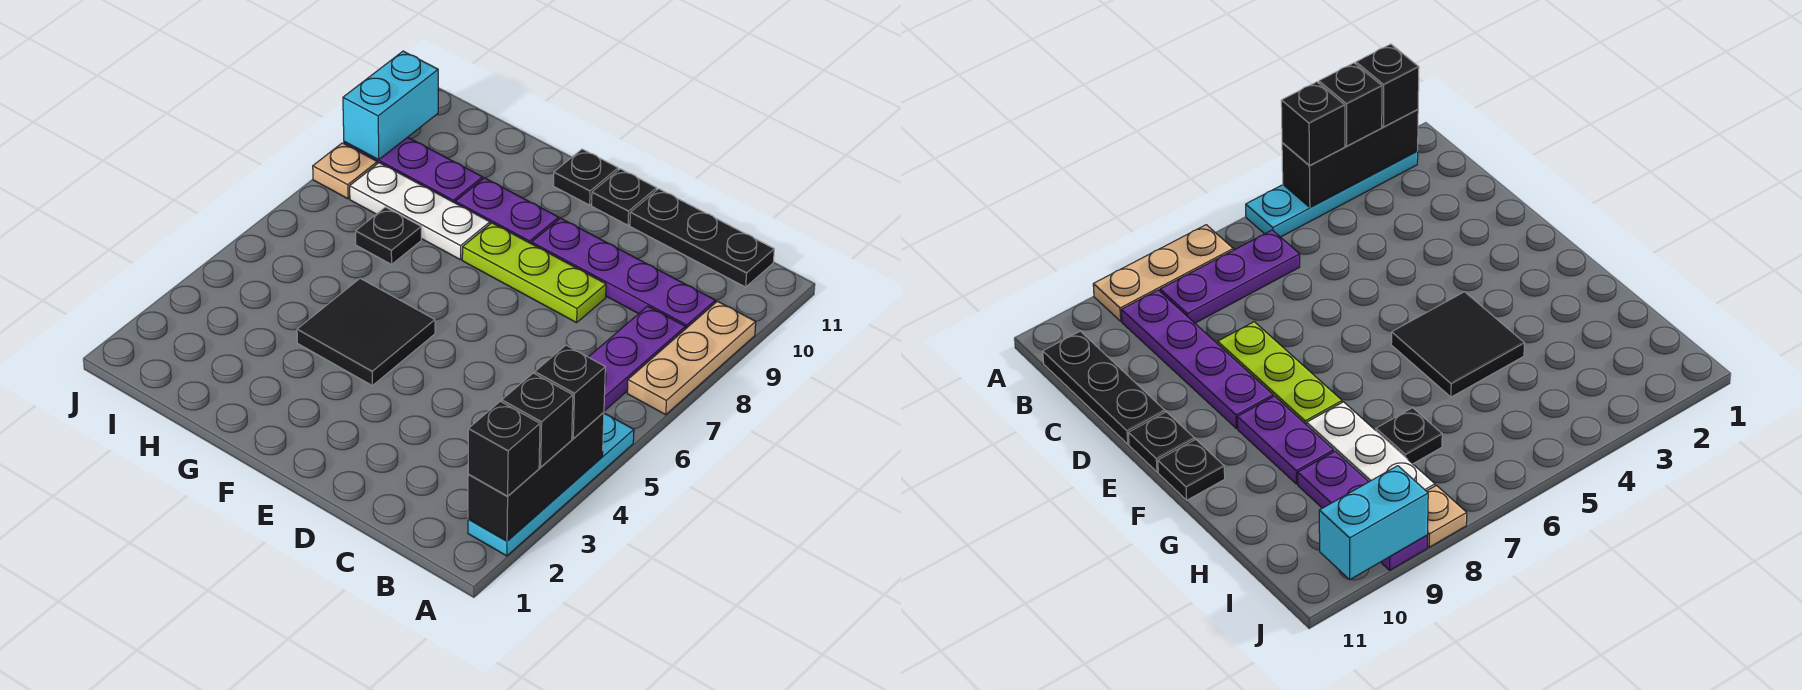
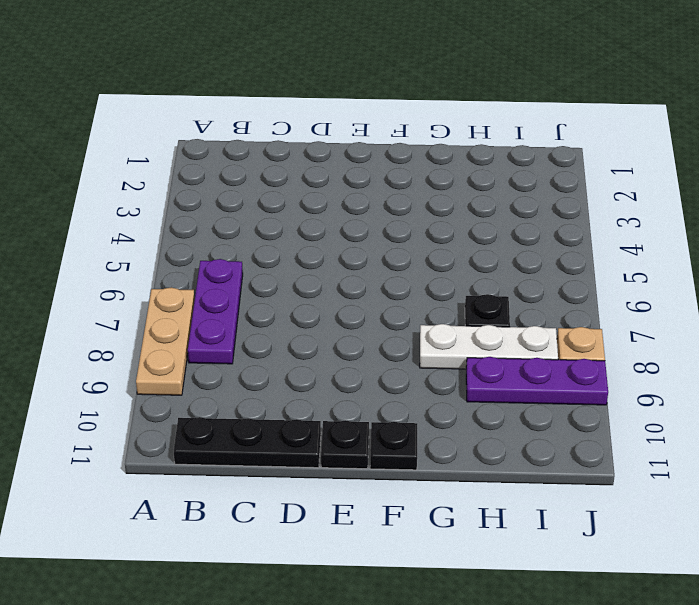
none -> cyan plate A2:A5 level 1
none -> purple plate B9:E9 level 1
none -> lime plate D8:F8 level 1

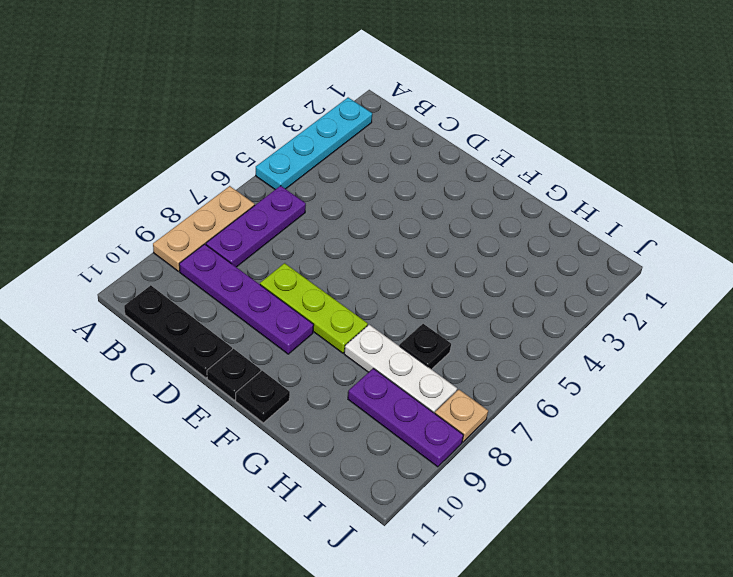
none -> black tile F4:G5 level 1
none -> purple plate F9:G9 level 1
none -> black brick A2:A4 level 2

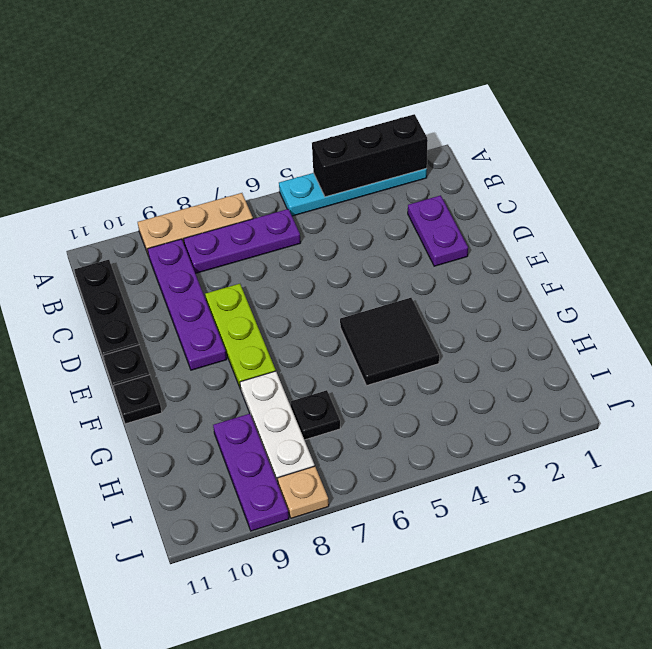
purple plate C2:D2 level 1 -> purple plate F9:G9 level 1
none -> cyan brick J9:J10 level 2
none -> black brick A2 level 3
none -> black brick A3 level 3

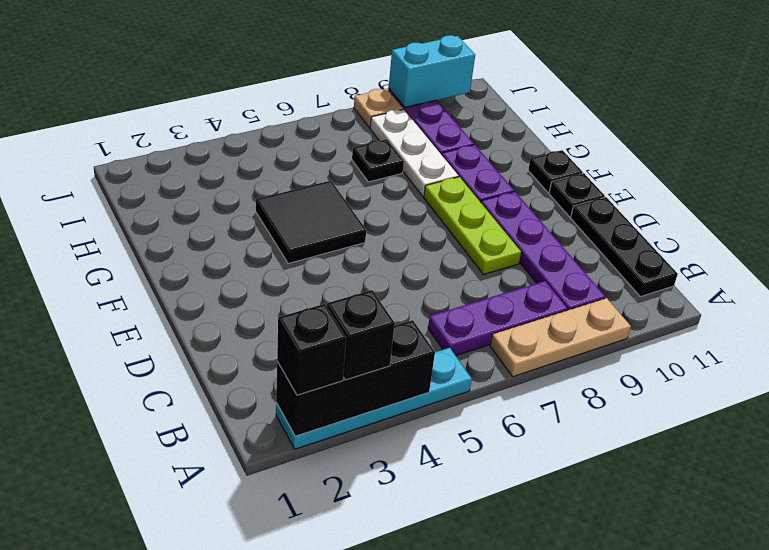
none -> black brick A4 level 3

